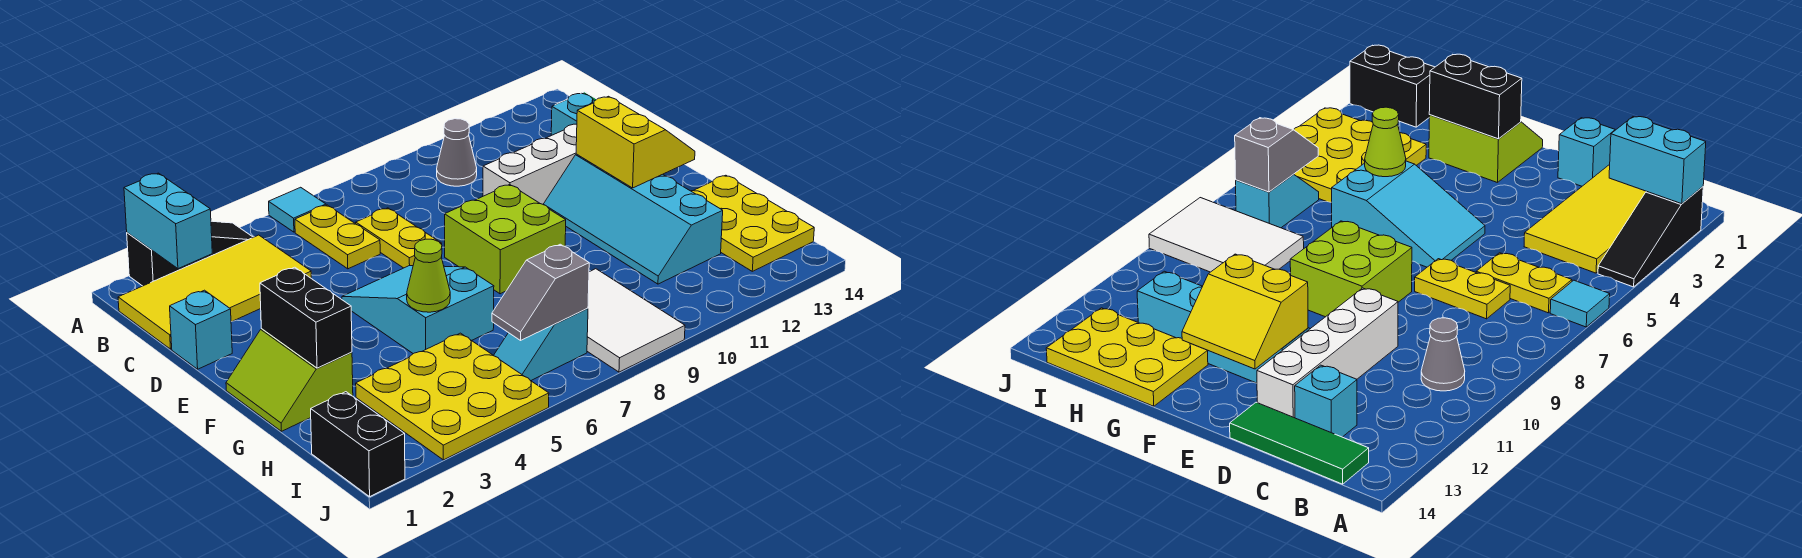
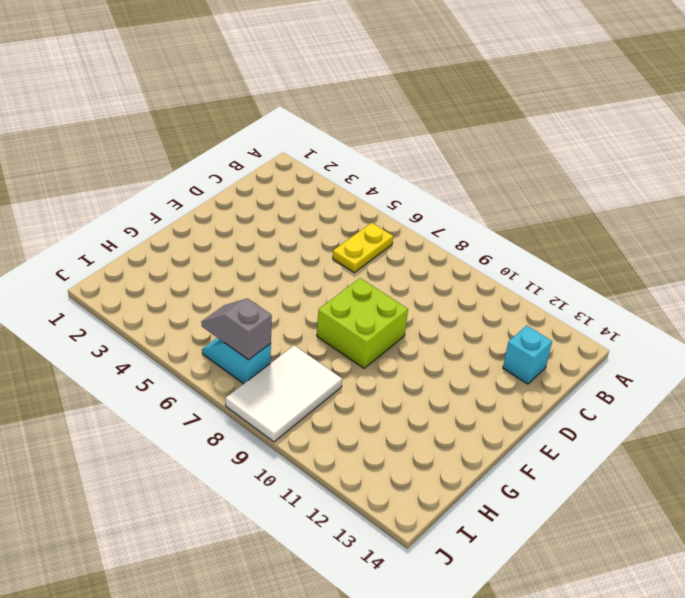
none -> black slope A2:A4 level 1 top 2
none -> cyan tile A6 level 1
none -> yellow tile B1:C4 level 1

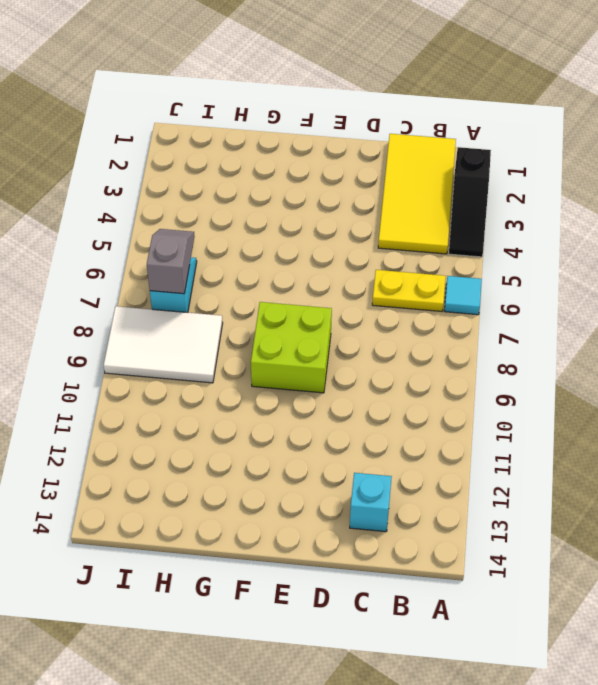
none -> grey cone B10 level 1
none -> green tile B14:D14 level 1
none -> yellow plate C7:D7 level 1

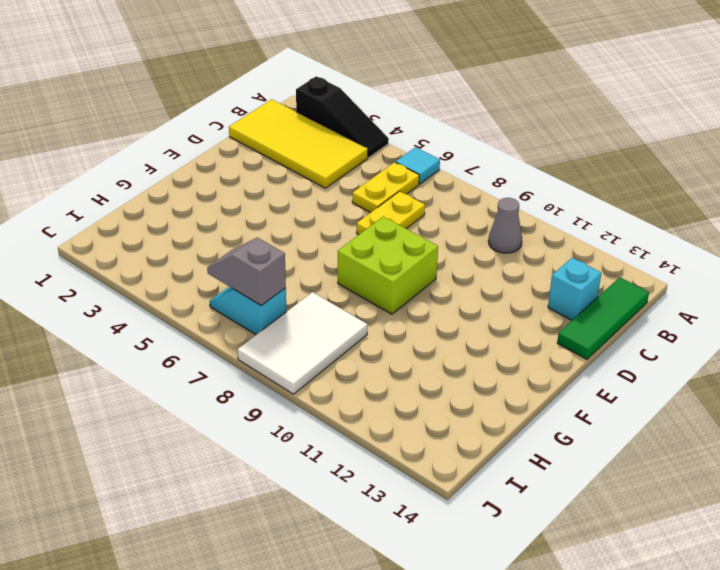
none -> cyan brick D1 level 1
none -> white brick D10:D13 level 1
none -> cyan slope E5:G6 level 1 top G

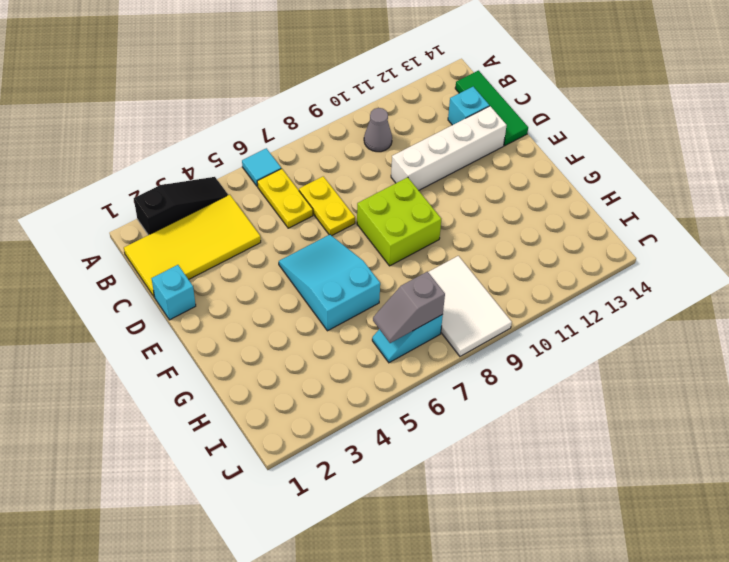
none -> cyan slope E11:H12 level 1 top 12
none -> lime slope F1:G2 level 1 top 2
none -> yellow plate G13:I14 level 1

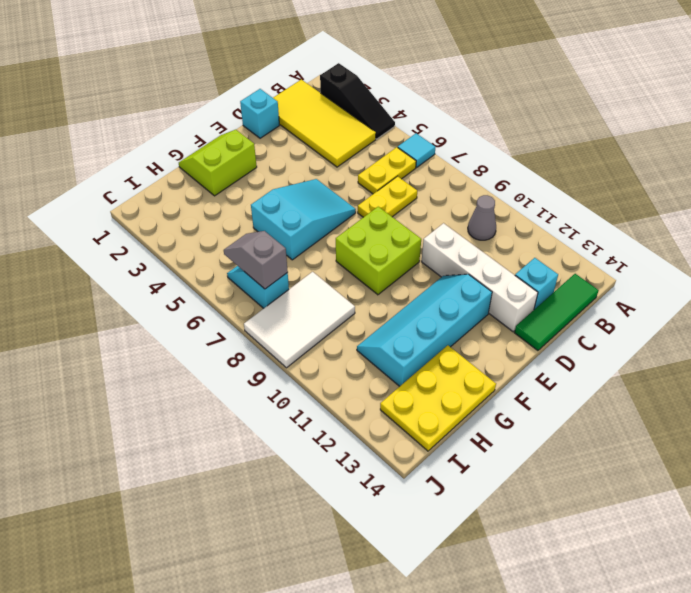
none -> yellow plate H3:J5 level 1
none -> black brick I1:J1 level 1
none -> cyan brick A2:B2 level 2

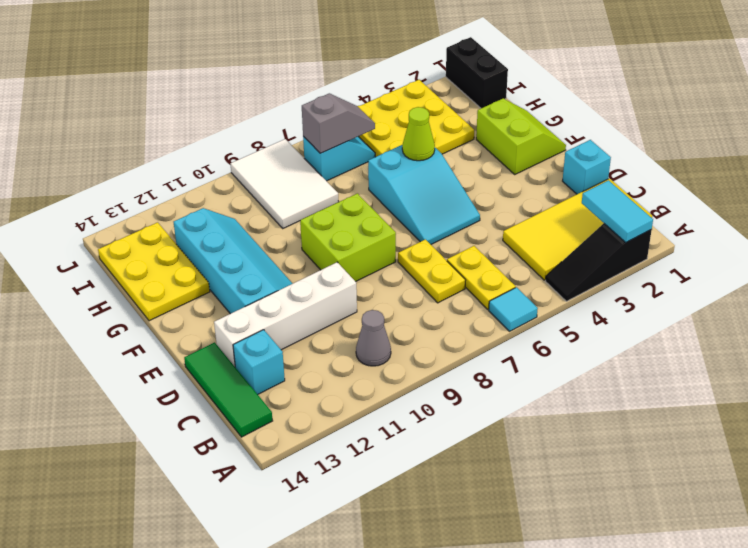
cyan tile A2:B2 level 2 -> cyan brick A2:B2 level 2
none -> yellow slope E12:F13 level 2 top 12
none -> black brick F2:G2 level 2

